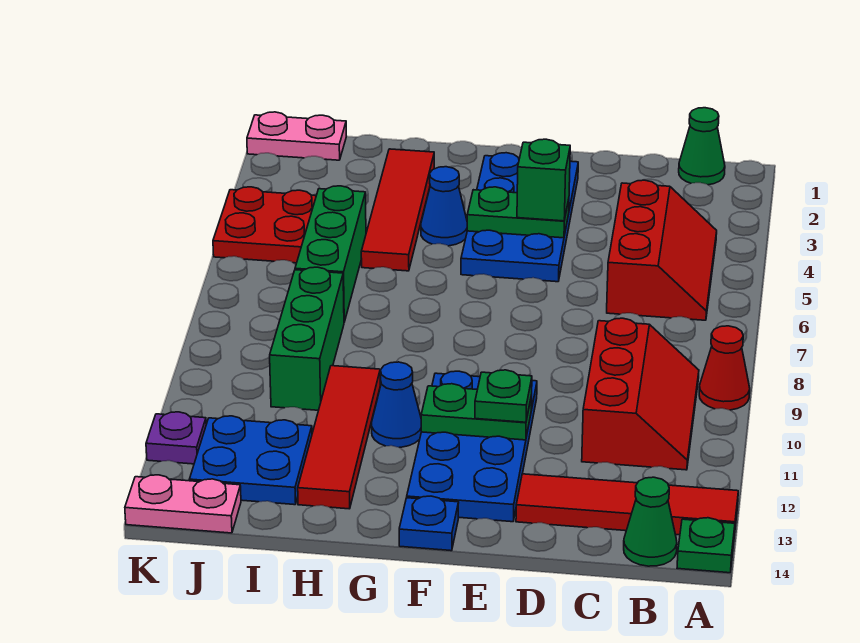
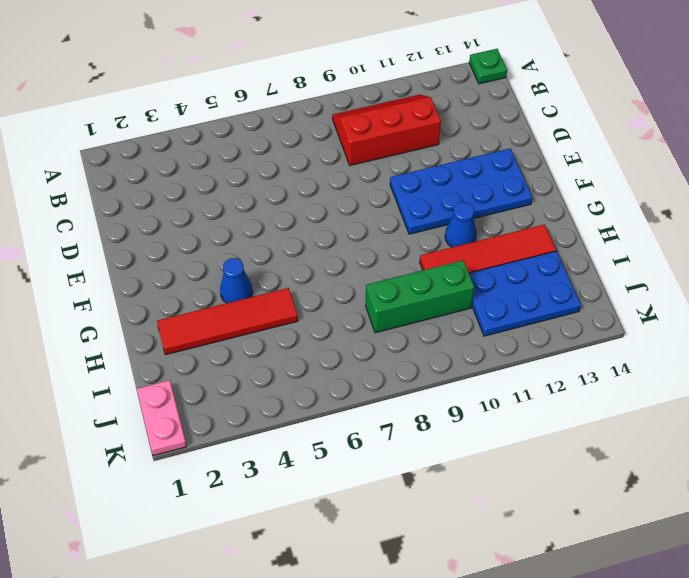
blue plate I11:J13 level 1 -> blue plate I12:J13 level 1
none -> red cone A9 level 1
none -> red tile A13:D13 level 1
none -> green cone B1 level 1

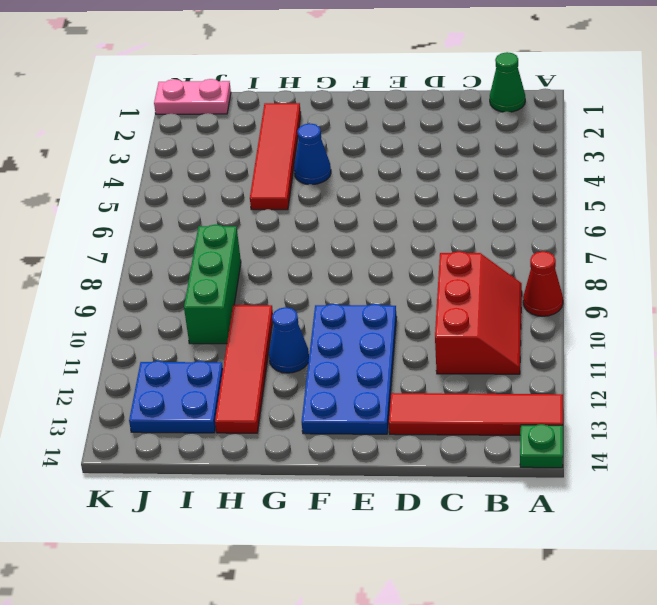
none -> red slope B4:C6 level 1 top C
none -> green cone B14 level 1
none -> blue plate E2:F5 level 1

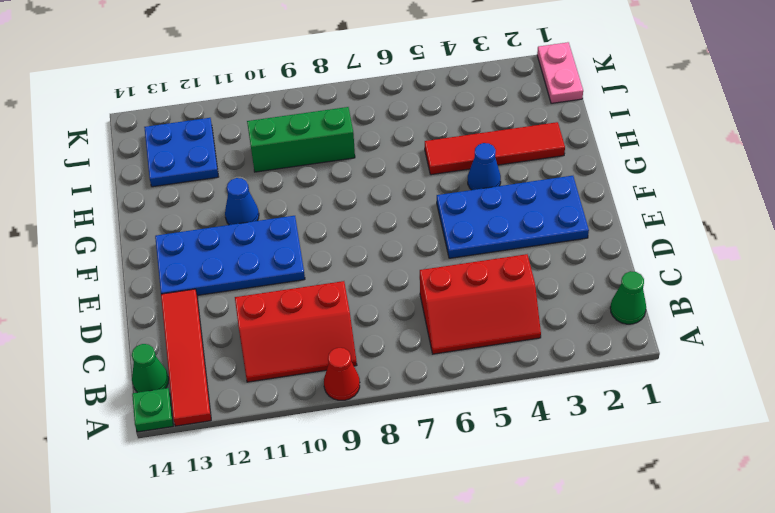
none -> blue plate F14 level 1
none -> red tile H10:H13 level 1
none -> green brick I5:I7 level 1

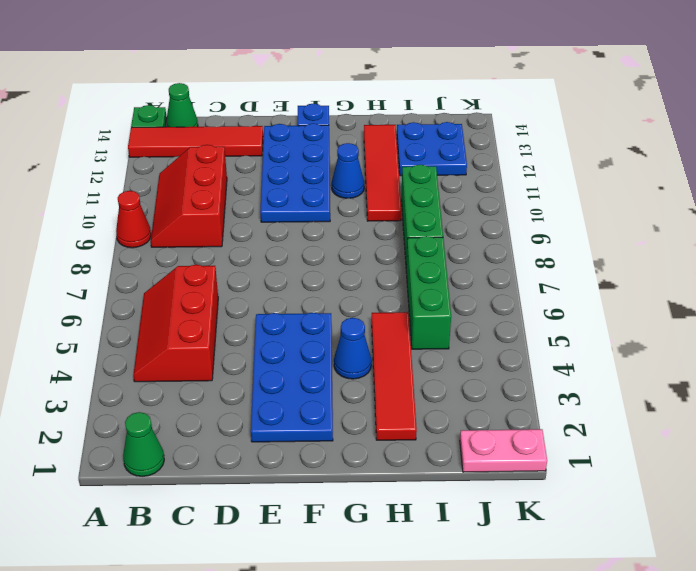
none -> red plate J4:K5 level 1
none -> pink plate J14:K14 level 1
none -> purple plate K12 level 1

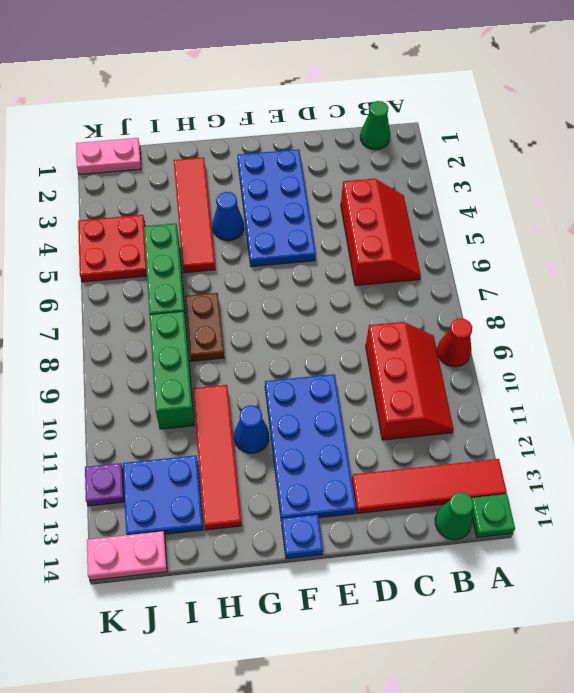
brown plate H7:H8 level 1 -> none
none -> green plate E4:F4 level 2
none -> green plate E11:F11 level 2
none -> green brick E4 level 3

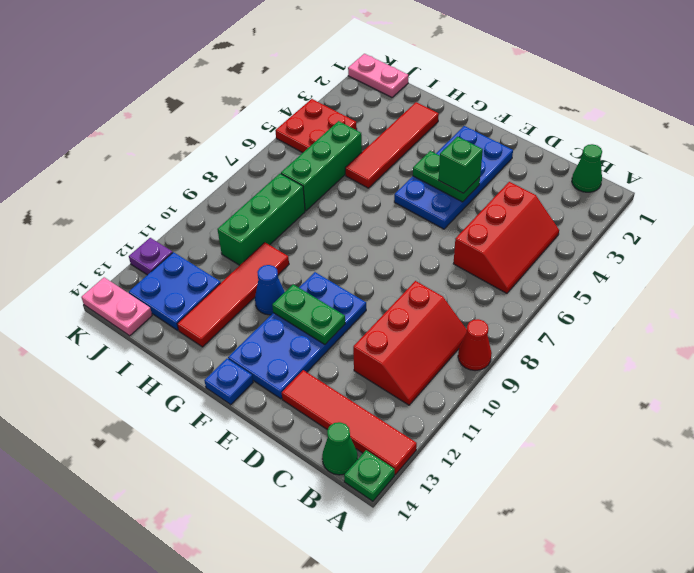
none -> blue cone G4 level 1
none -> green plate E11 level 3

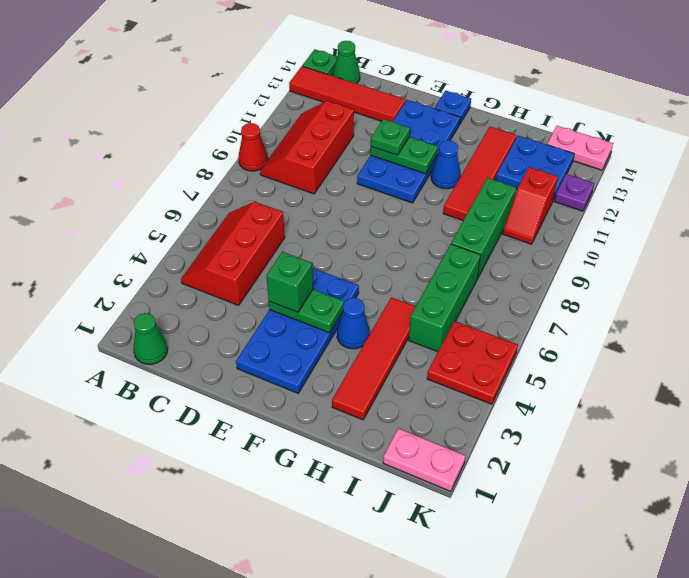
red slope J10:J11 level 1 top 11 -> none

